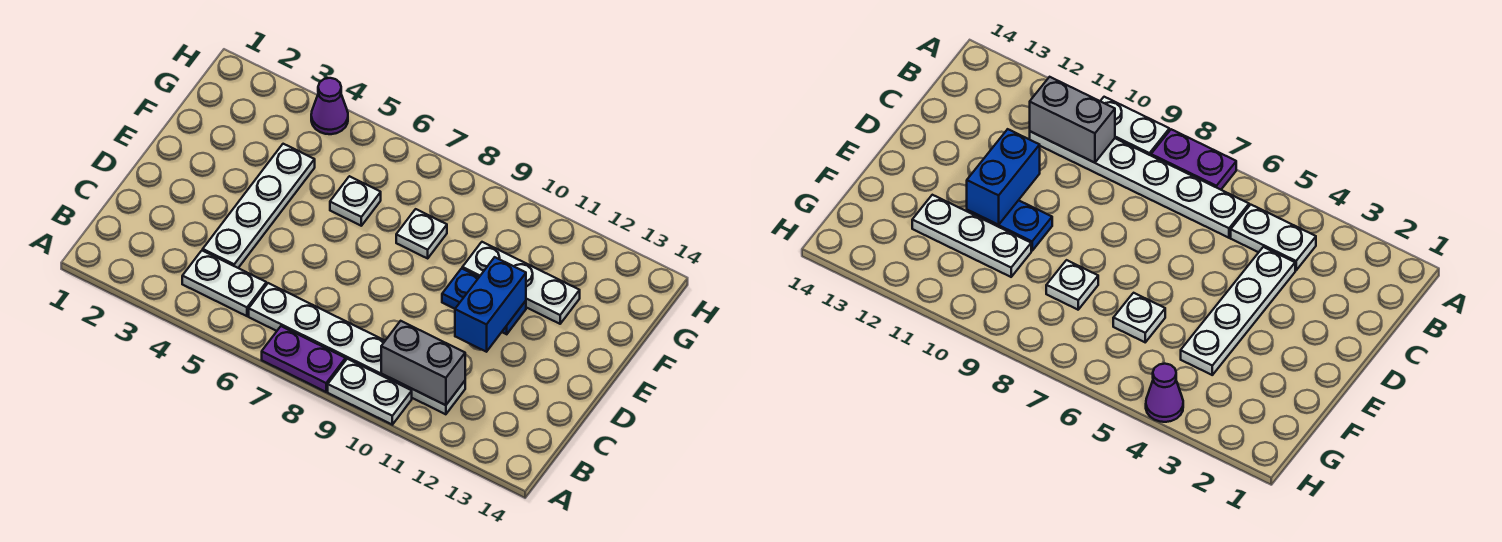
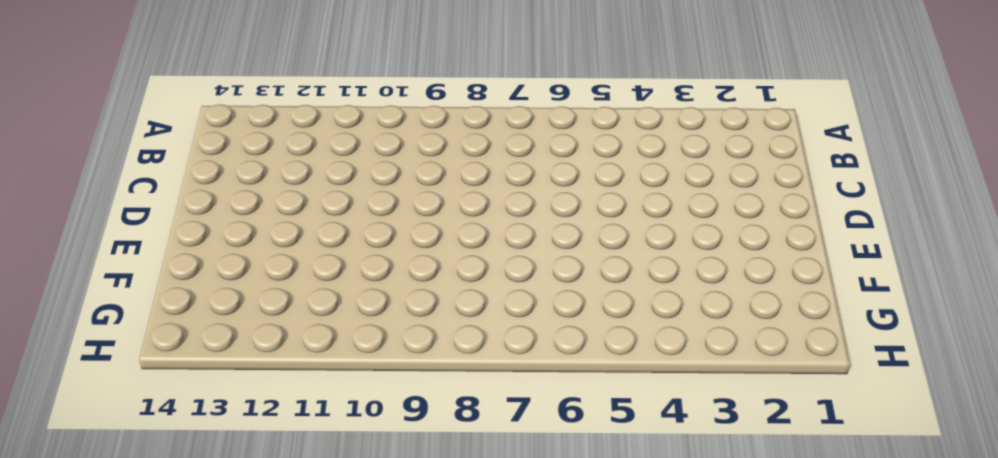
none -> purple plate A7:A8 level 1
none -> white plate A9:A10 level 1
none -> white plate B4:B5 level 1

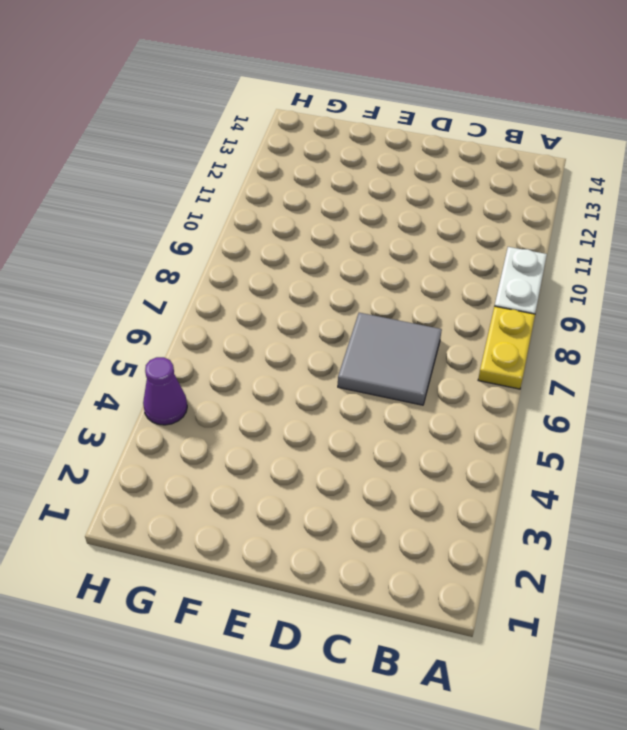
yellow plate A7:A8 level 1 -> purple plate A7:A8 level 1
grey tile C6:D7 level 1 -> none
none -> white plate B4:B5 level 1
none -> white plate B6:B11 level 1
none -> white plate C4:F4 level 1

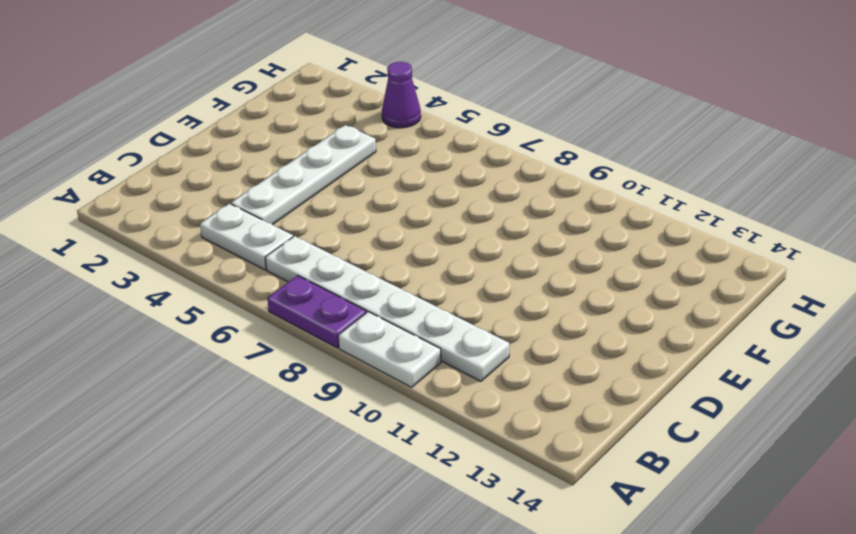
none -> blue plate E10:E11 level 1
none -> white plate F6 level 1
none -> white plate F8 level 1

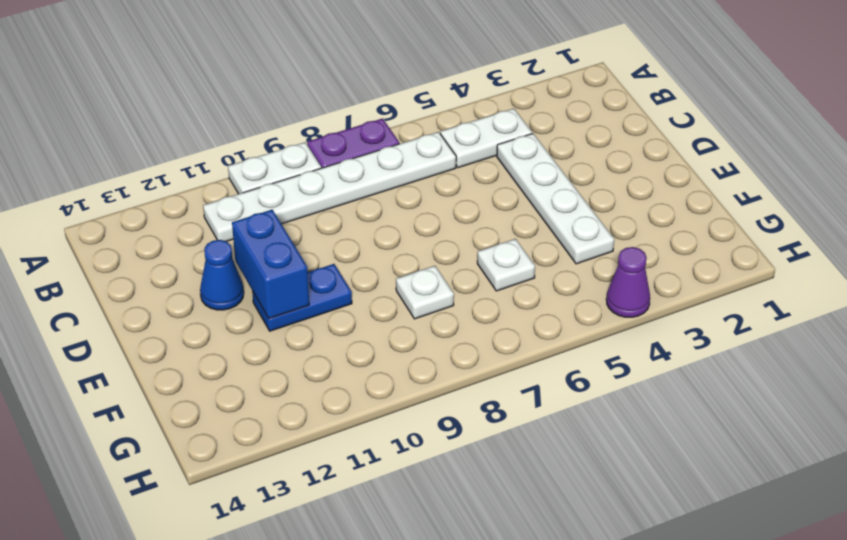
blue cone D12 level 1 -> none
none -> white plate F10:F12 level 1
none -> grey brick B10:B11 level 2

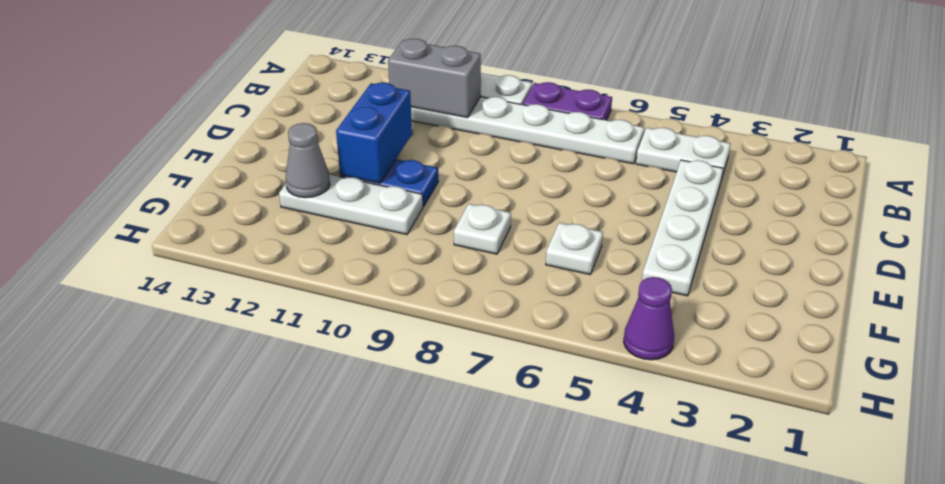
grey cone F12 level 2 -> none

